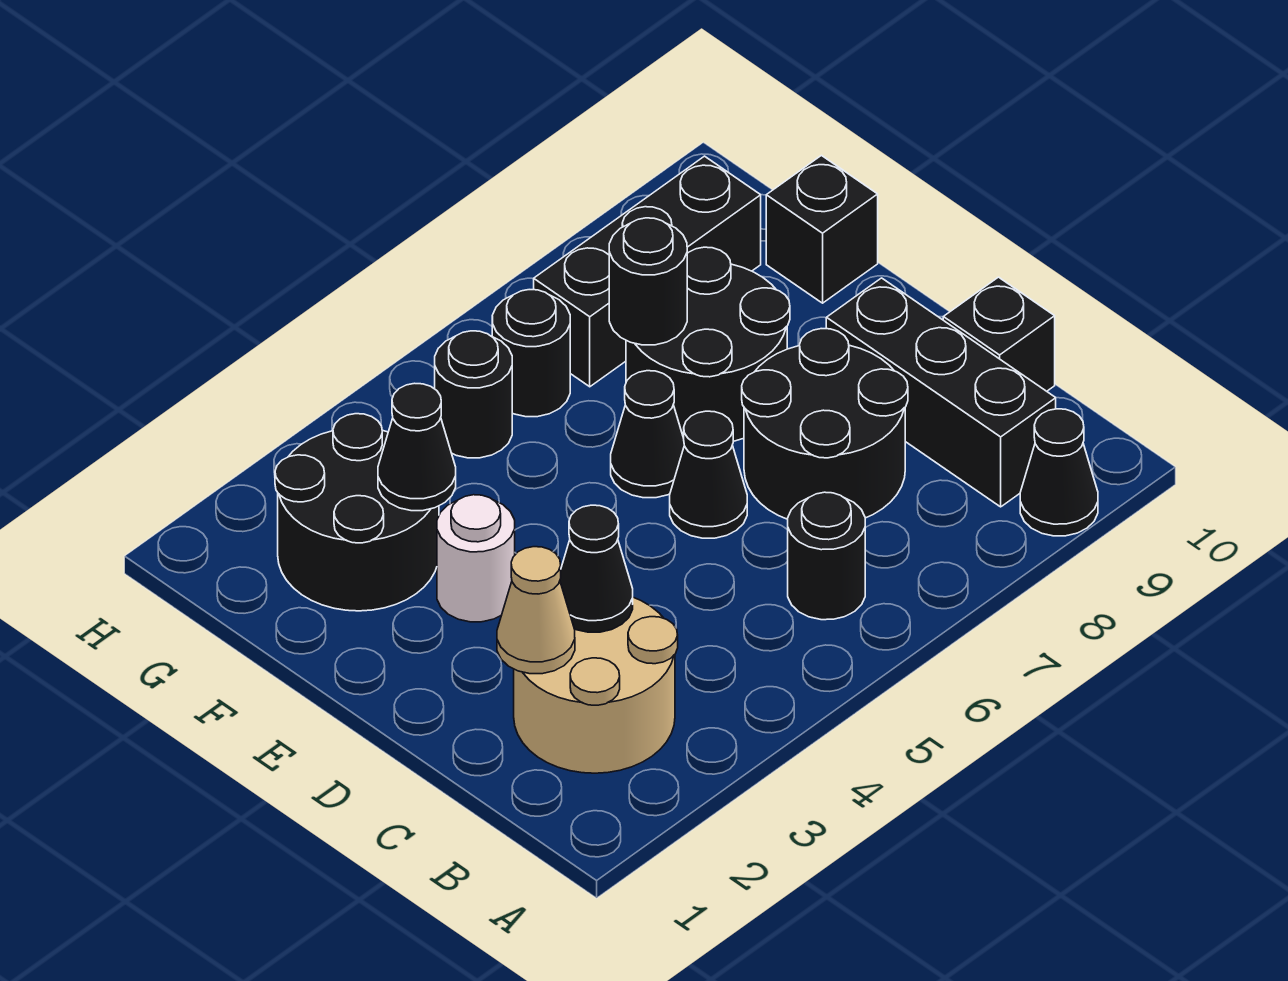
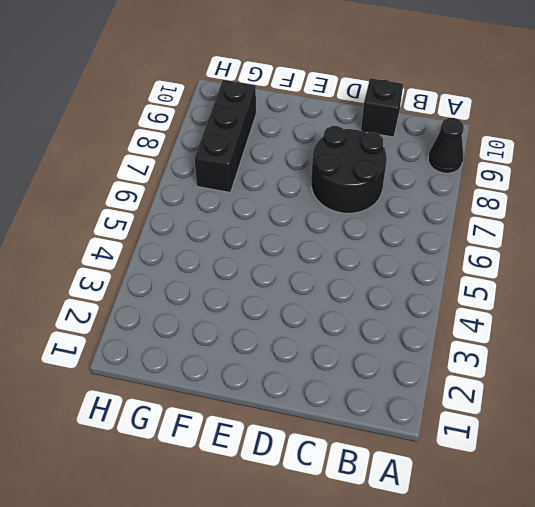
none -> tan round brick B2:C3 level 1
none -> black round brick B6 level 1
none -> black brick B9:D9 level 1

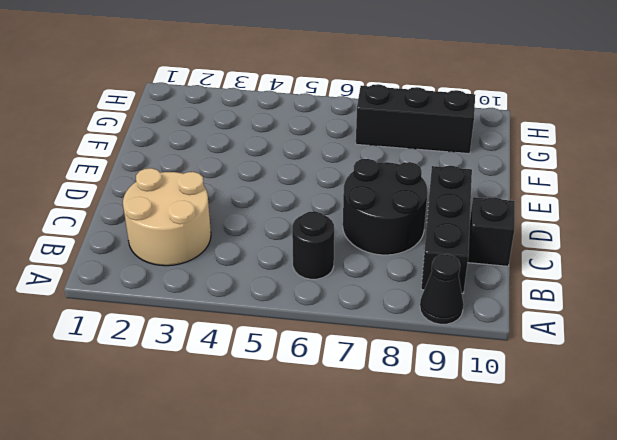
none -> black cone D6 level 1
none -> white round brick E3 level 1
none -> black cone E6 level 1

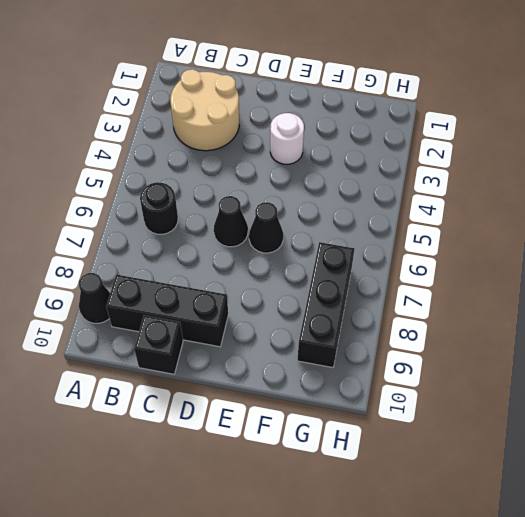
none -> black round brick C7:D8 level 1
none -> black round brick E7:F8 level 1
none -> black round brick F2:G3 level 1

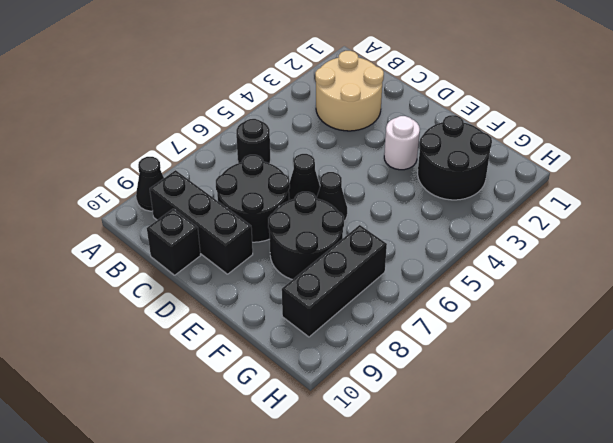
none -> black brick F10 level 1
none -> black round brick G5 level 1
none -> black round brick G6 level 1

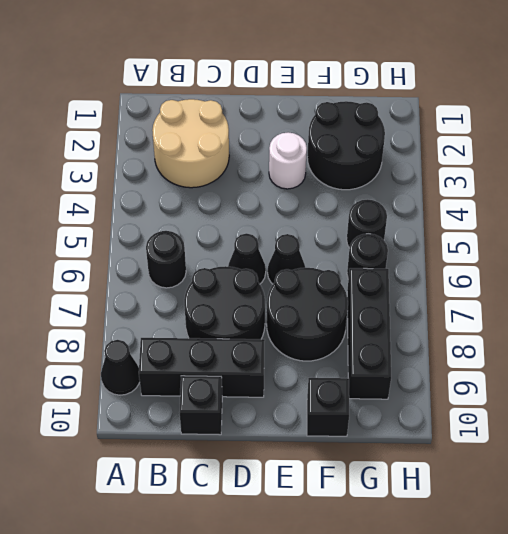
none -> tan cone C2 level 2
none -> black cone C3 level 2
none -> black cone F3 level 2

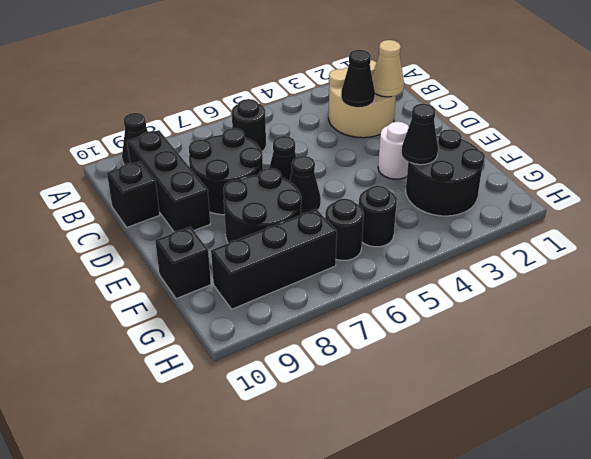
none -> black round brick F7 level 2

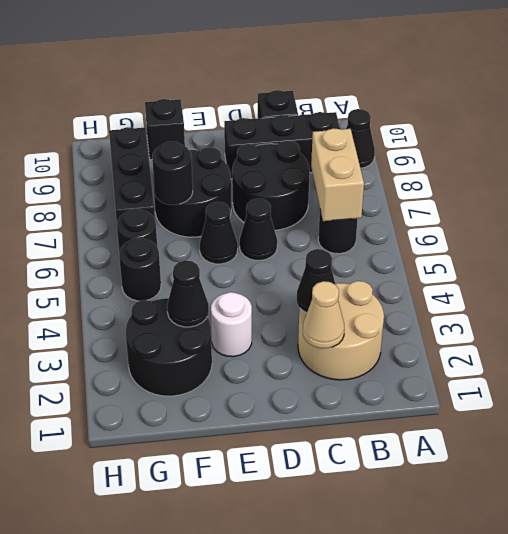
tan brick B6:B7 level 2 -> none

